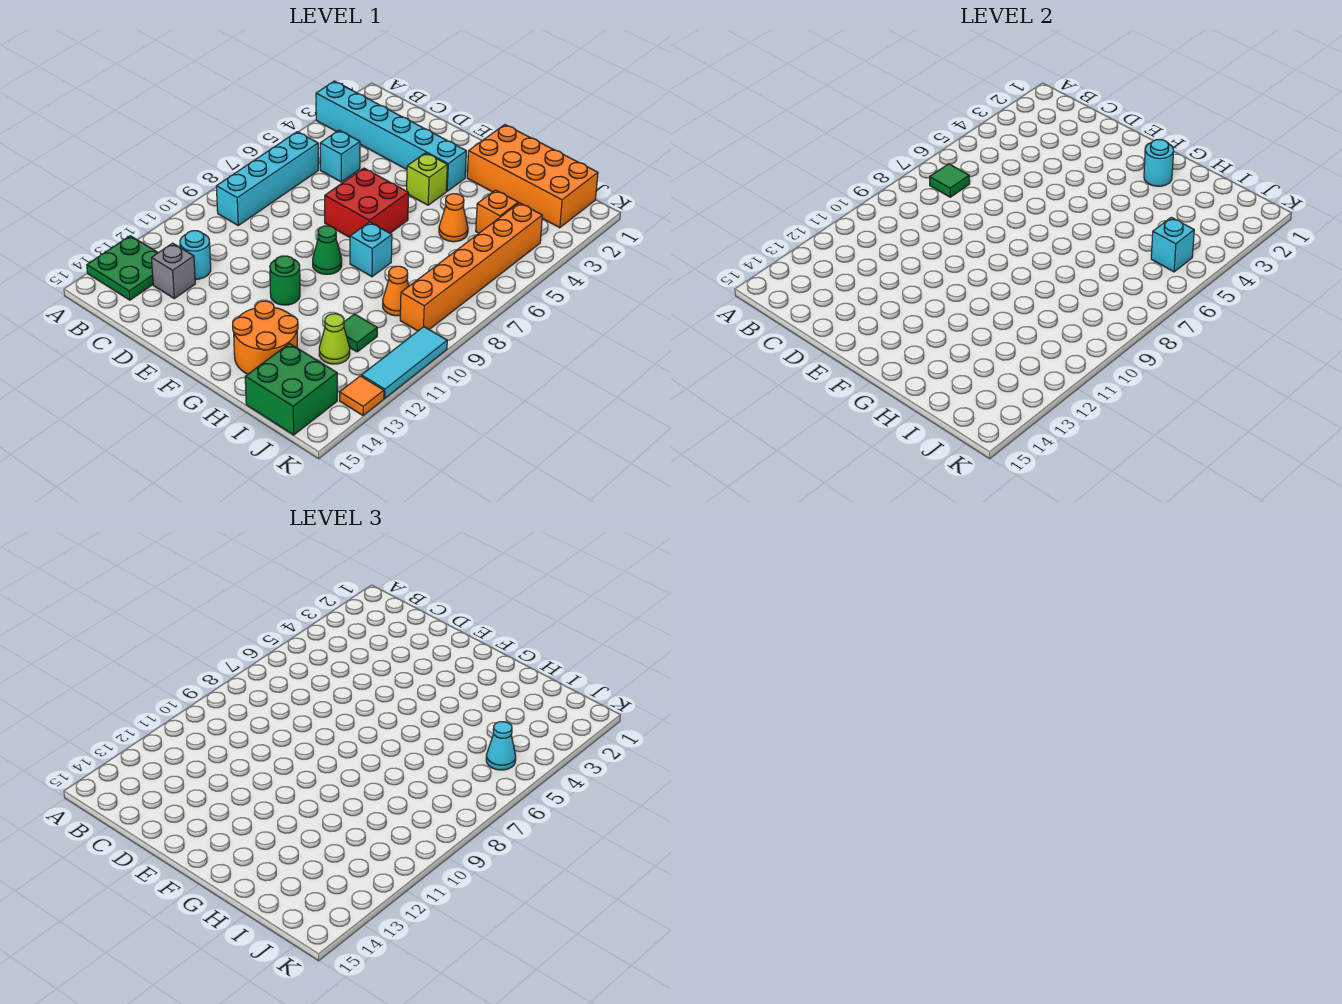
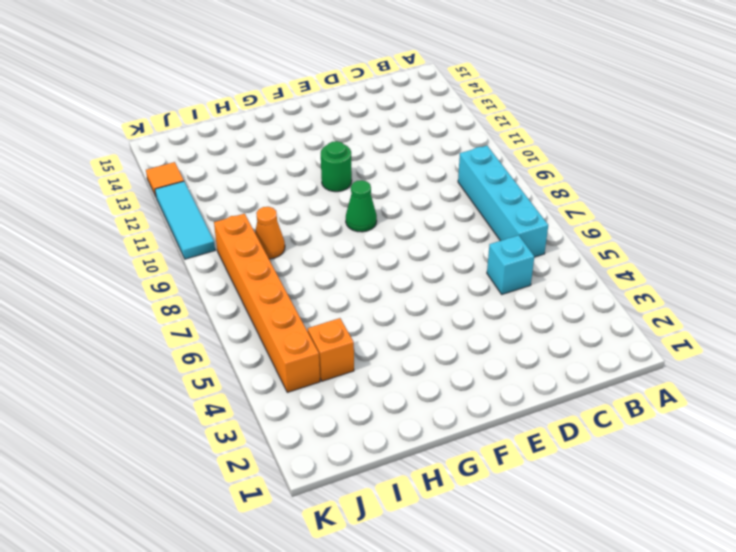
none -> cyan brick A3:F3 level 1
none -> green plate A13:B14 level 1
none -> cyan round brick C12 level 1

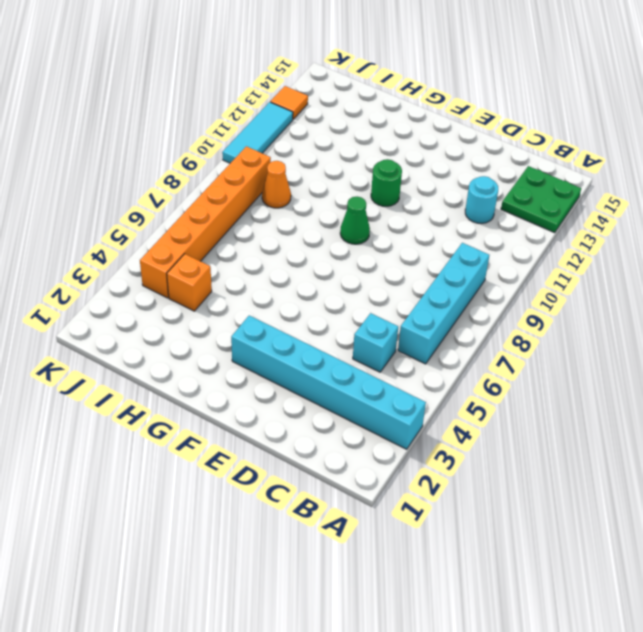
none -> grey brick C13 level 1
none -> red brick E6:F7 level 1
none -> lime brick F4 level 1

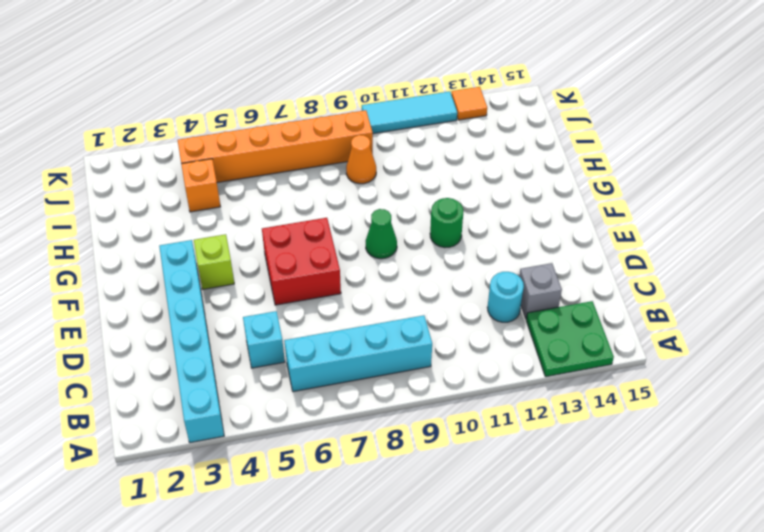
none -> orange brick G1:J2 level 1
none -> cyan brick G8 level 1
none -> orange round brick G13:H14 level 1

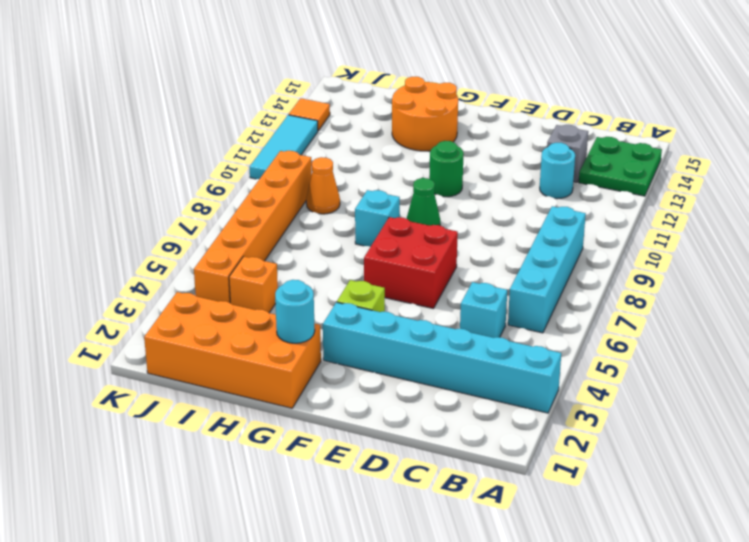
none -> orange cone H5 level 1
none -> green tile I11 level 1
none -> lime cone I12 level 1

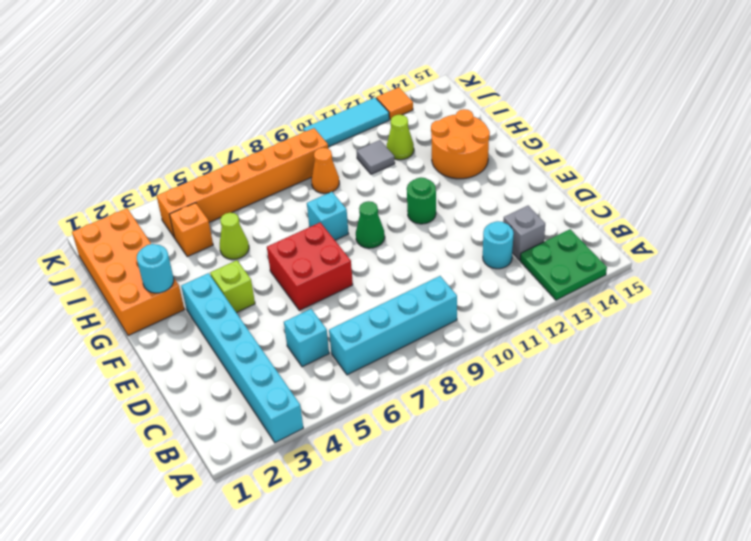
lime cone H5 level 1 -> orange cone H5 level 1
grey tile I11 level 1 -> green tile I11 level 1
none -> green brick I14:J15 level 1
none -> green tile B7 level 2
none -> cyan brick J5 level 2

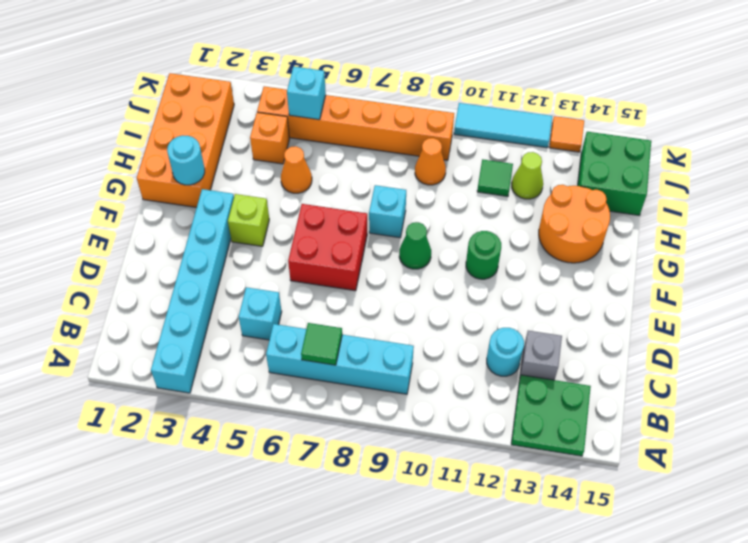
none -> cyan cone J5 level 3

